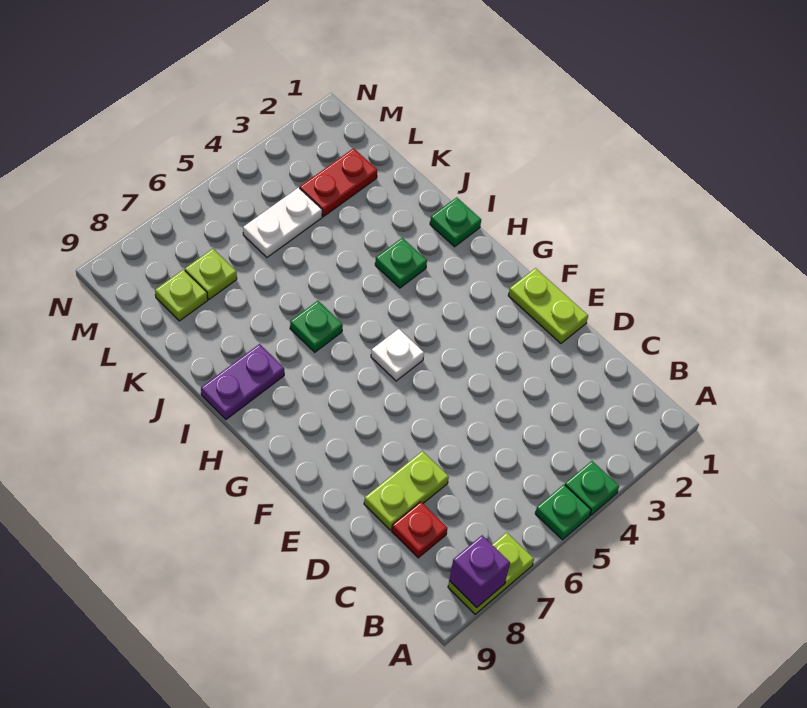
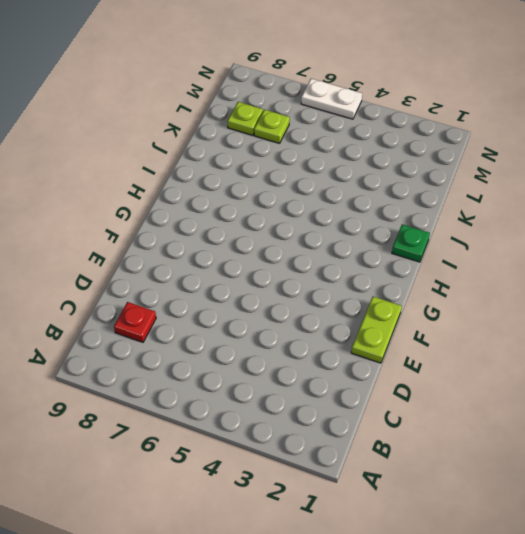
white plate N5:N6 level 1 -> white plate L4:L5 level 1
none -> green plate A4 level 1
none -> green plate A5 level 1
none -> lime plate A7:A8 level 1

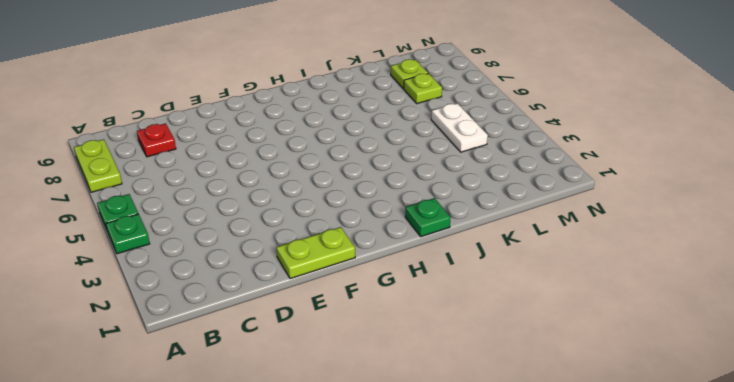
none -> lime plate D7:D8 level 1
none -> white plate G5 level 1
none -> green plate I3 level 1

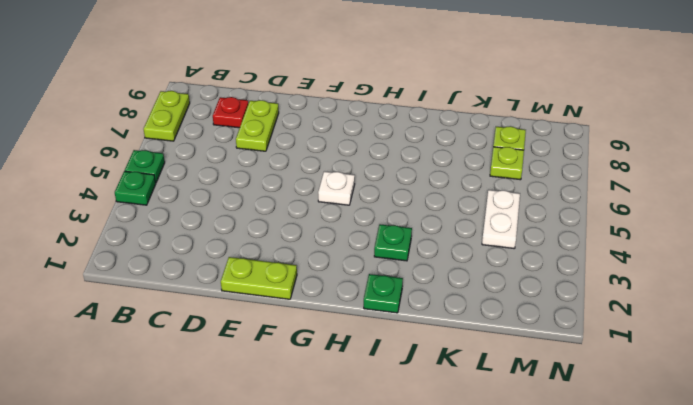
none -> green plate I6 level 1
none -> purple plate I8:I9 level 1
none -> red plate L2:L3 level 1

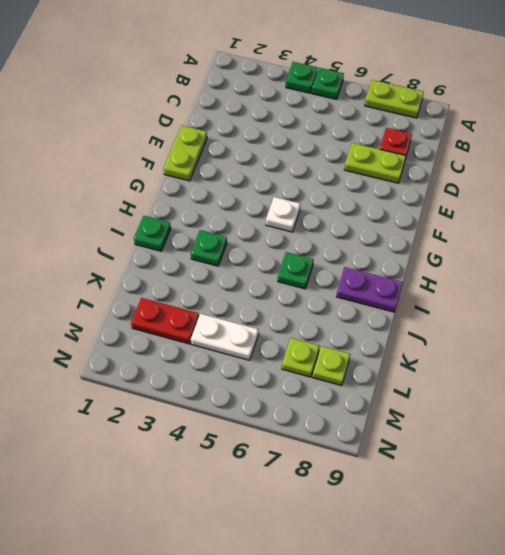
none -> purple brick A8 level 2

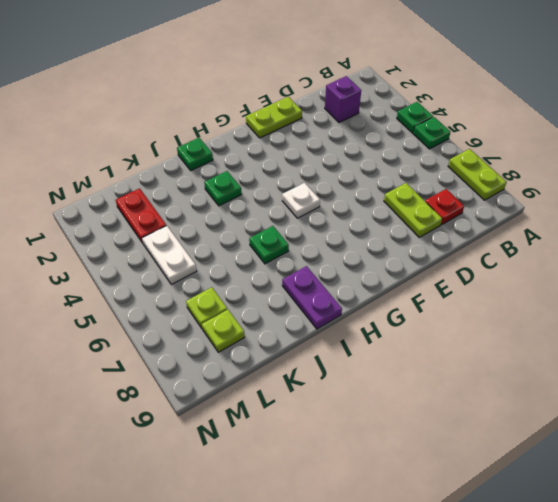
purple brick C2 level 1 -> purple brick A8 level 2

